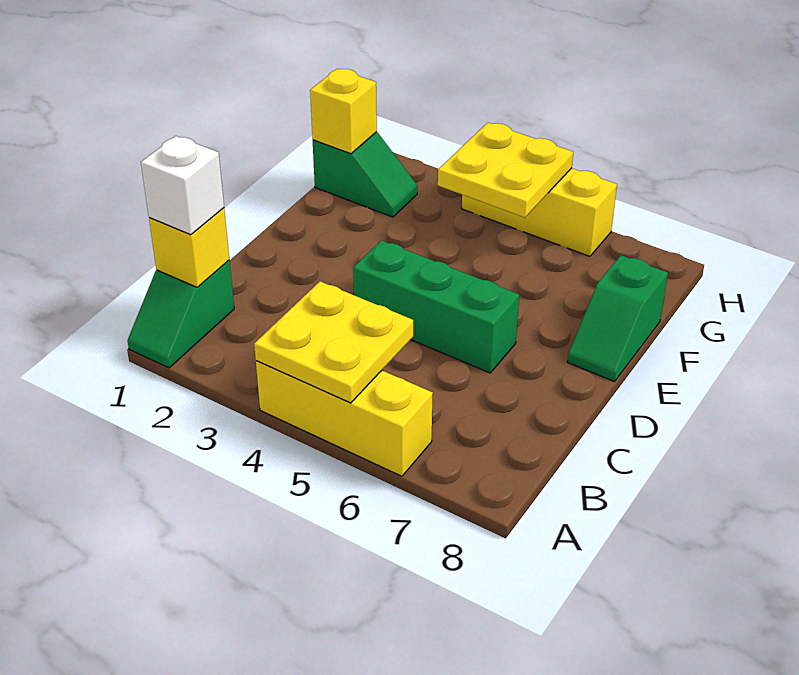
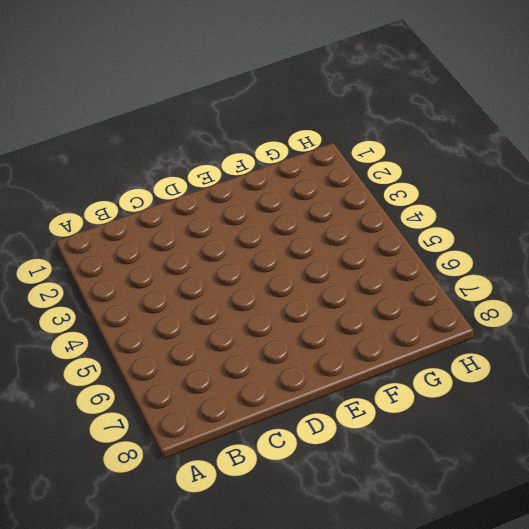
none -> green slope A1:B1 level 1 top B
none -> yellow brick A4:A6 level 1

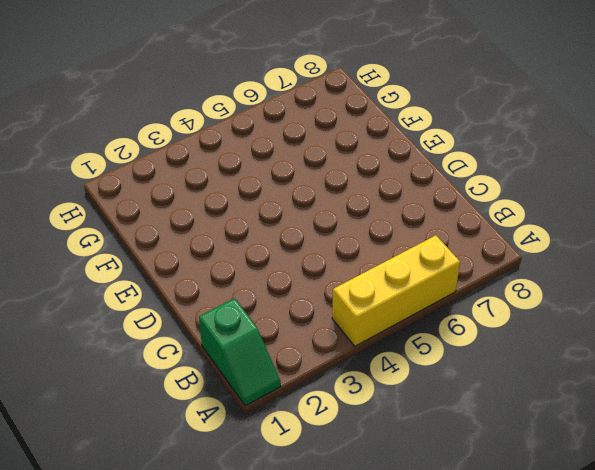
none -> green brick D4:D6 level 1
none -> green slope E8:F8 level 1 top F

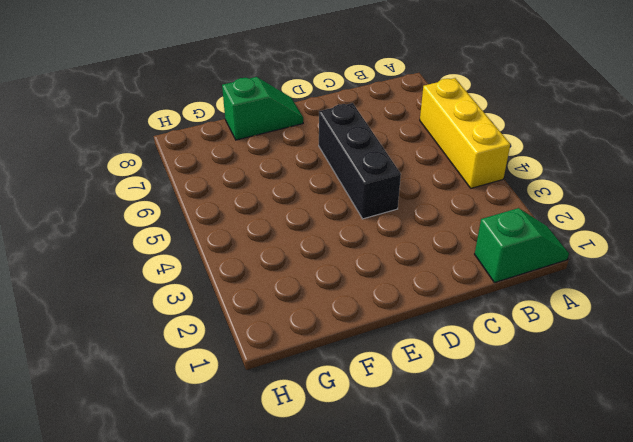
black brick D4:D6 level 1 -> green brick D4:D6 level 1
none -> green slope G1:G2 level 1 top 1
none -> yellow brick H4:H6 level 1

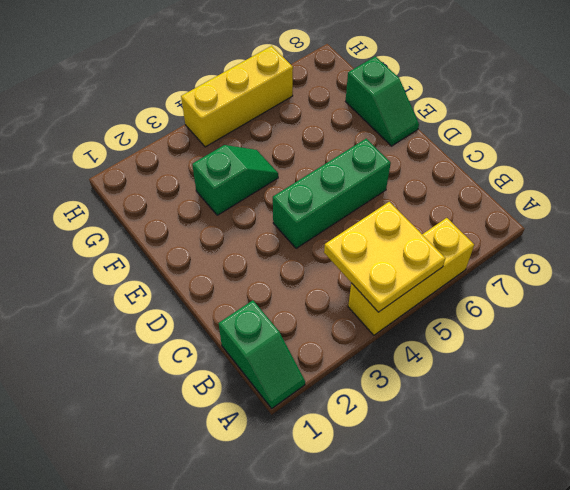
green slope F3:F4 level 1 top 3 -> green slope G1:G2 level 1 top 1
none -> yellow brick B1 level 2
none -> yellow brick G1 level 2

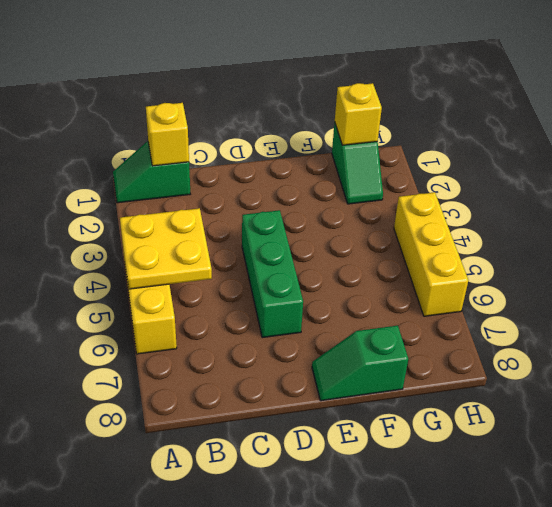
none -> yellow plate G4:H5 level 2
none -> white brick B1 level 3

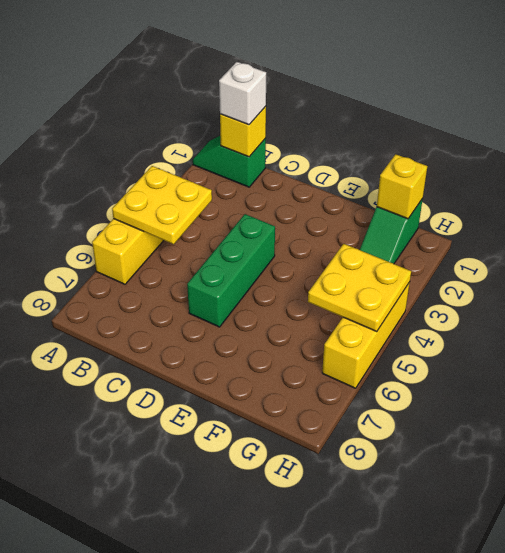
none -> green slope E8:F8 level 1 top F

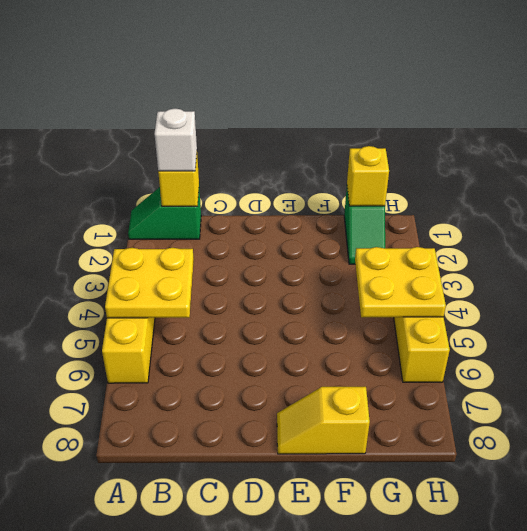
yellow slope E8:F8 level 1 top F -> green slope E8:F8 level 1 top F
none -> green brick D4:D6 level 1

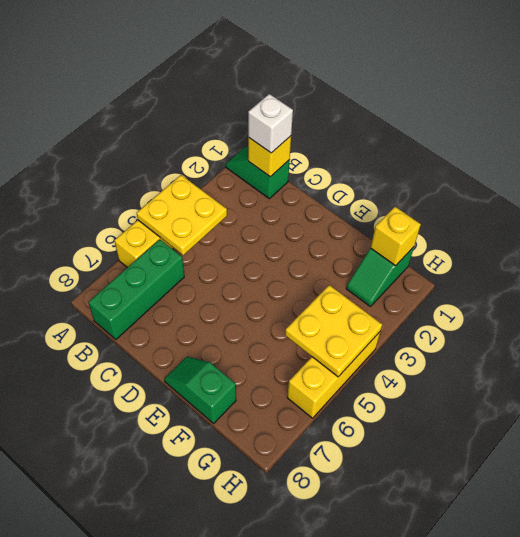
green brick B6:B8 level 1 -> green brick D4:D6 level 1

